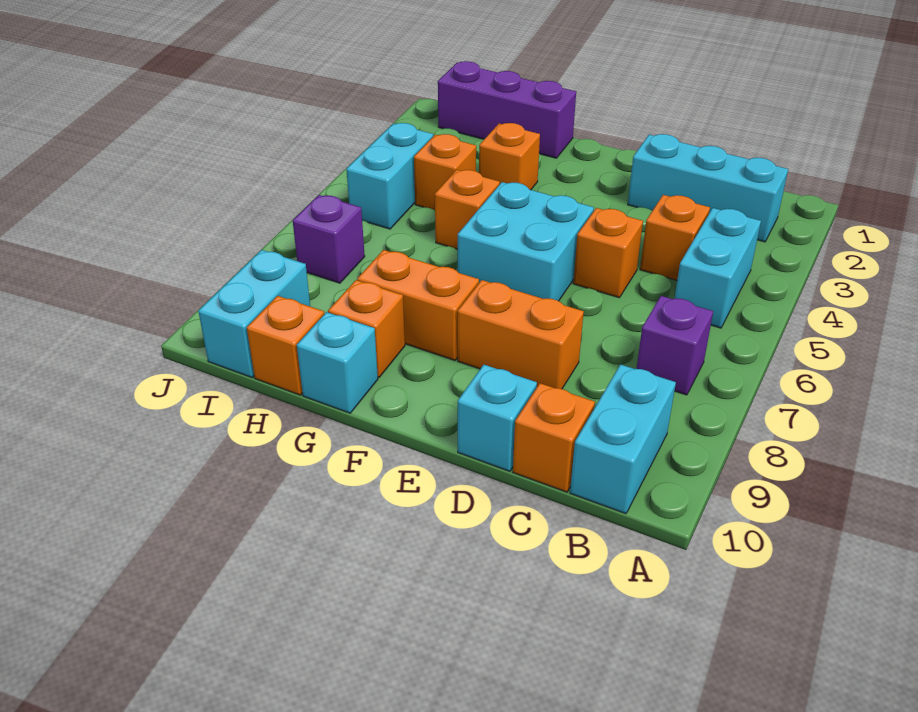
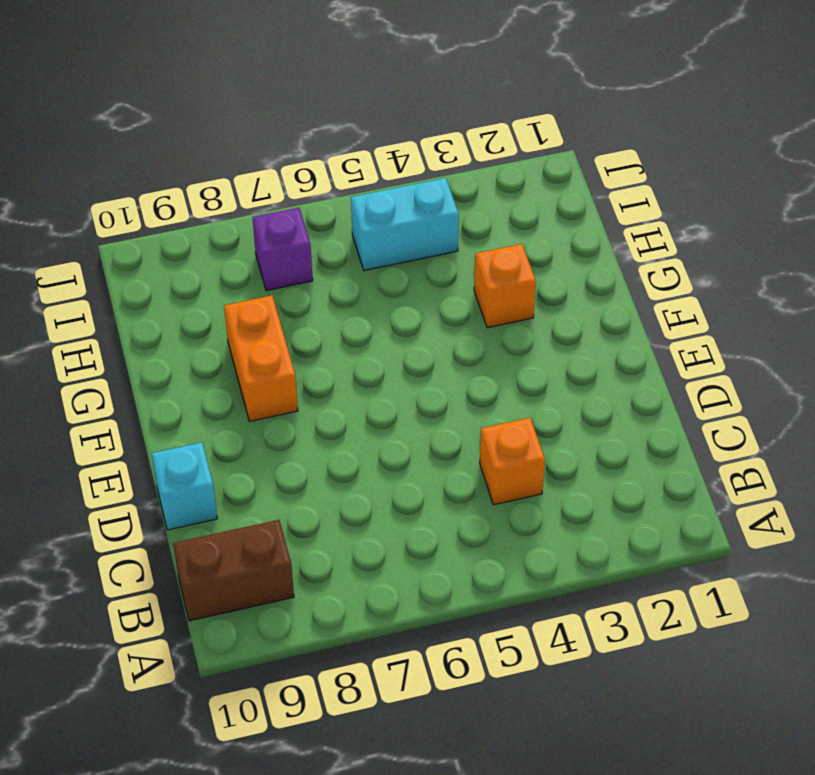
brown brick B9:B10 level 1 -> cyan brick B9:B10 level 1
none -> cyan brick B2:D2 level 1
none -> cyan brick B4:B5 level 1
none -> purple brick B7 level 1

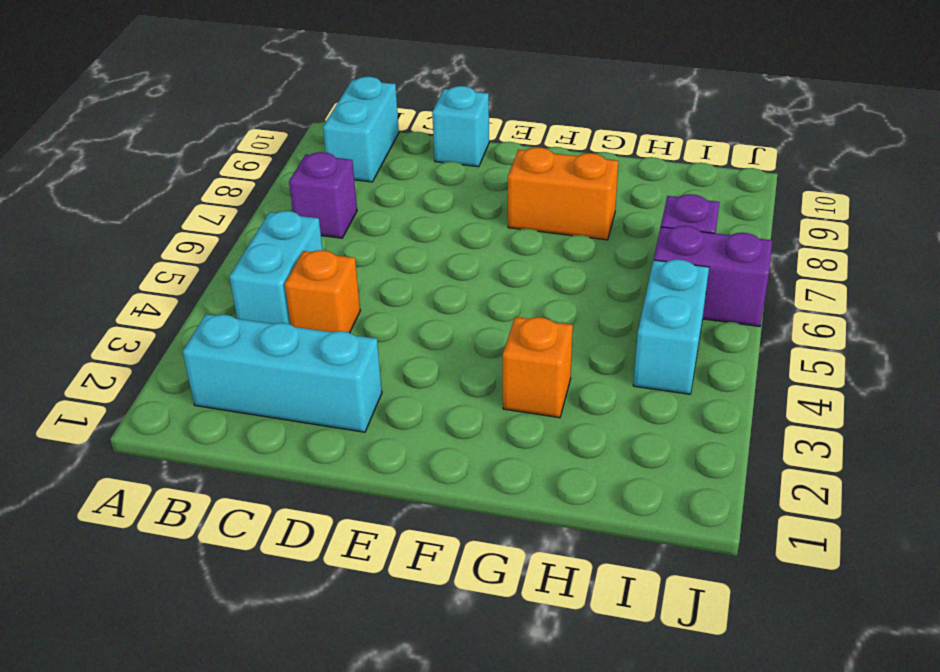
purple brick I6:J6 level 1 -> none
none -> orange brick C10 level 1
none -> orange brick D5 level 1
none -> orange brick D8:E8 level 1

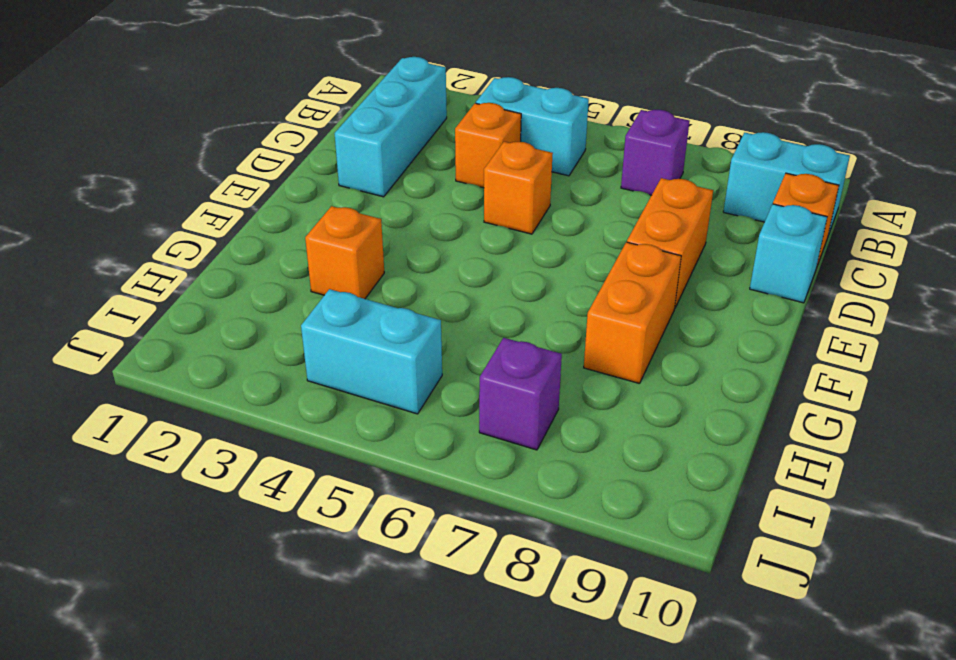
none -> cyan brick E5:F6 level 1
none -> purple brick G1:I1 level 1
none -> orange brick G5 level 1

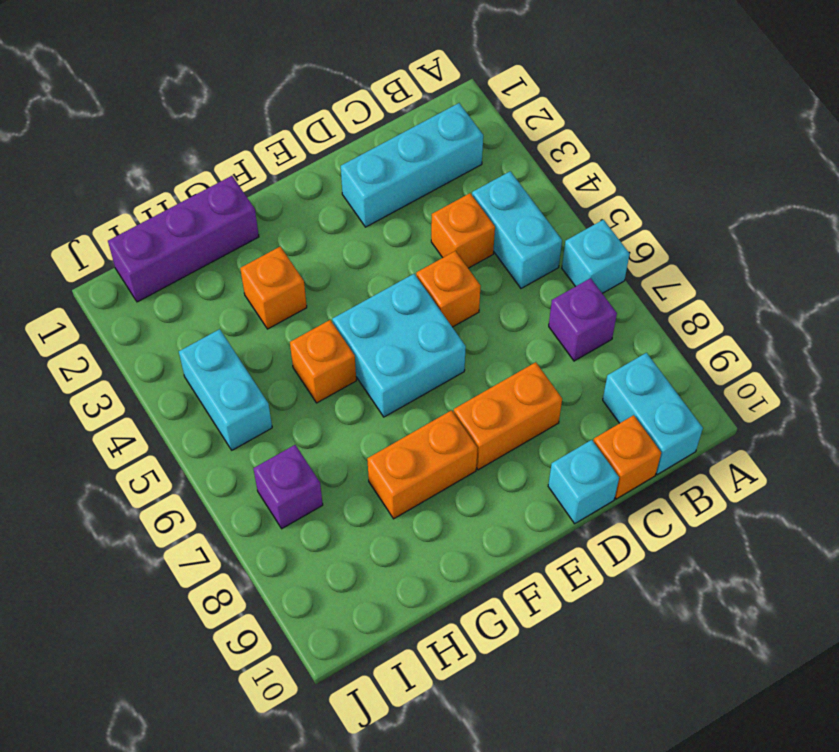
cyan brick A6 level 1 -> cyan brick G10 level 1
none -> orange brick G9 level 1
none -> orange brick H4 level 1
none -> orange brick H10 level 1

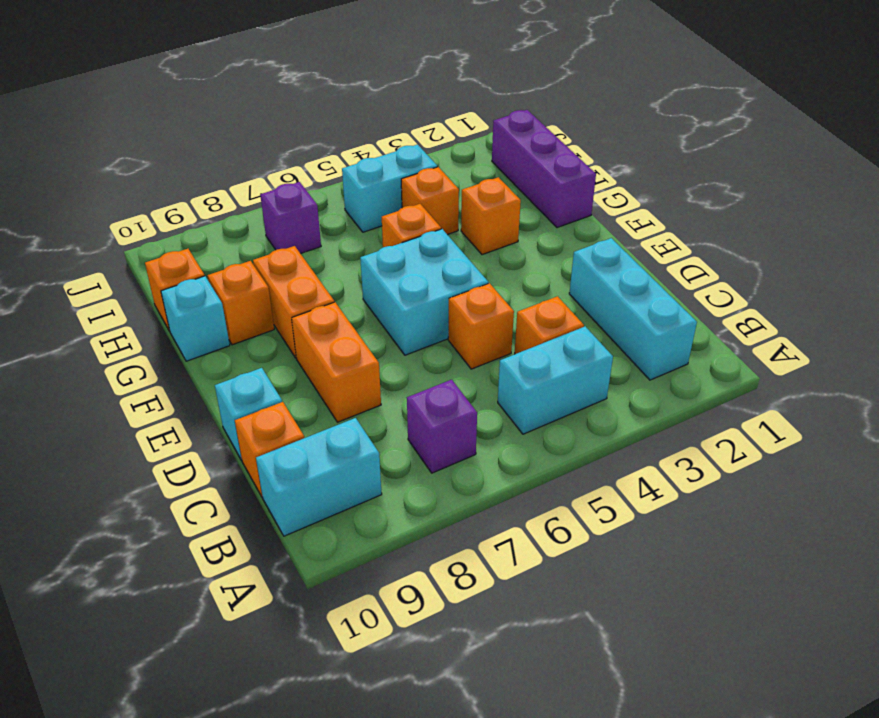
none -> cyan brick I9:I10 level 1

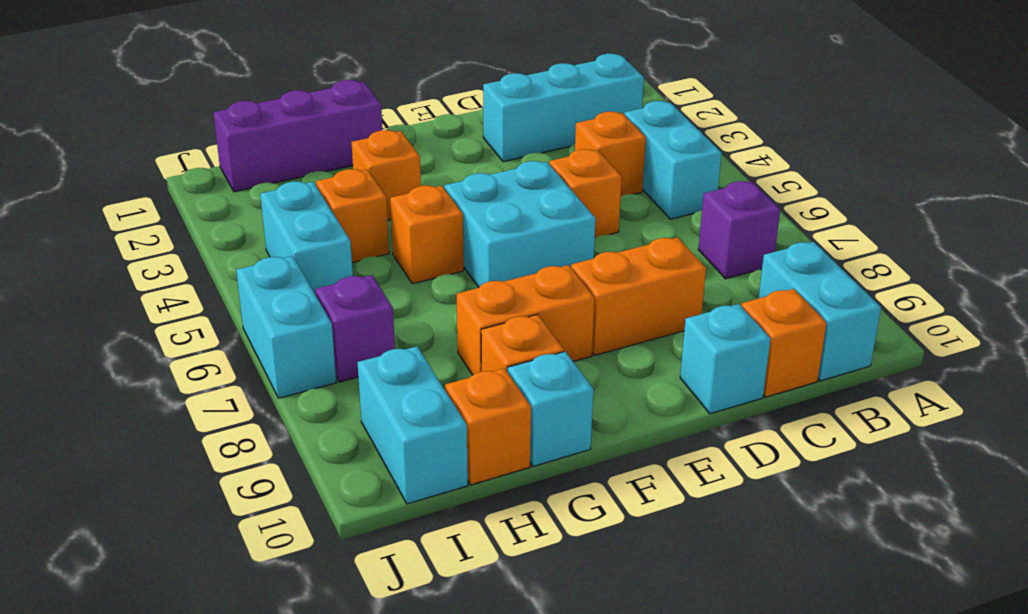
cyan brick J6:J7 level 1 -> none

